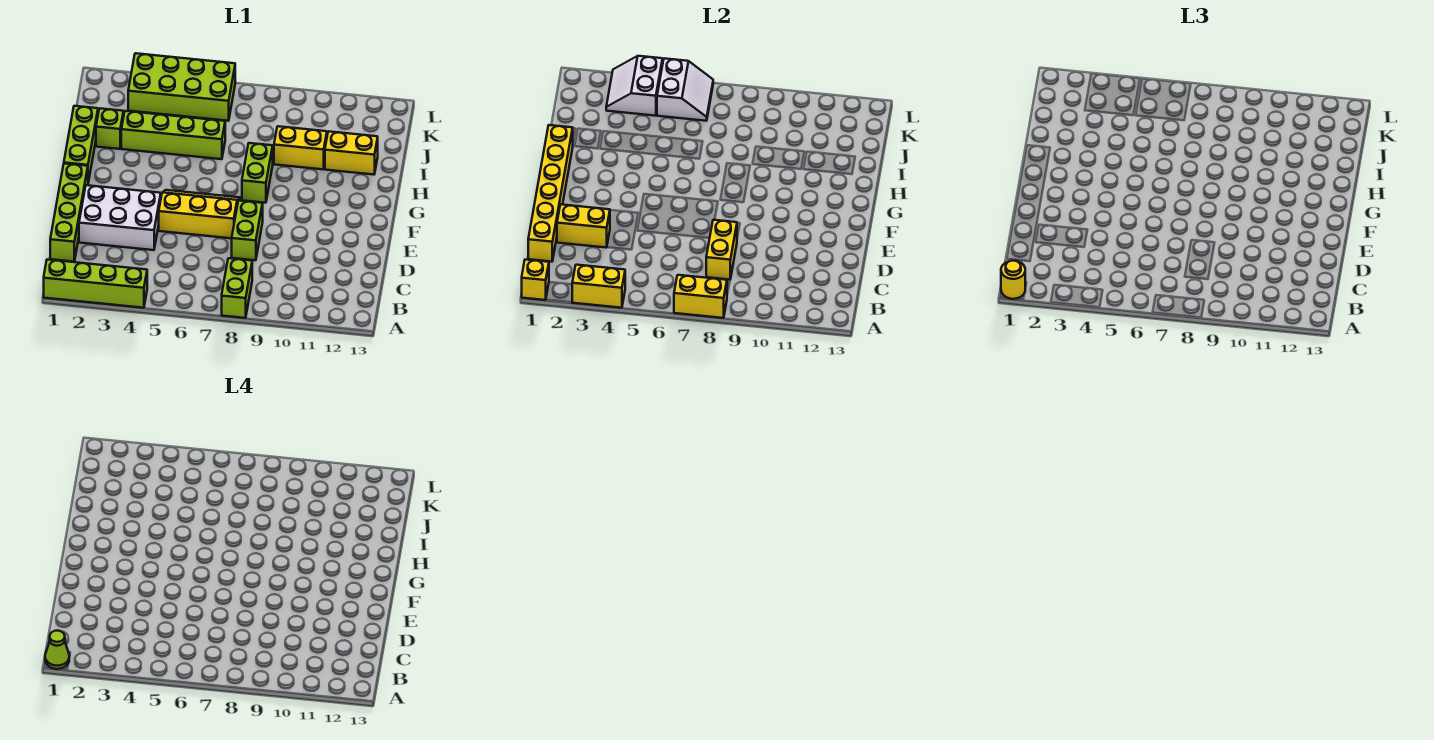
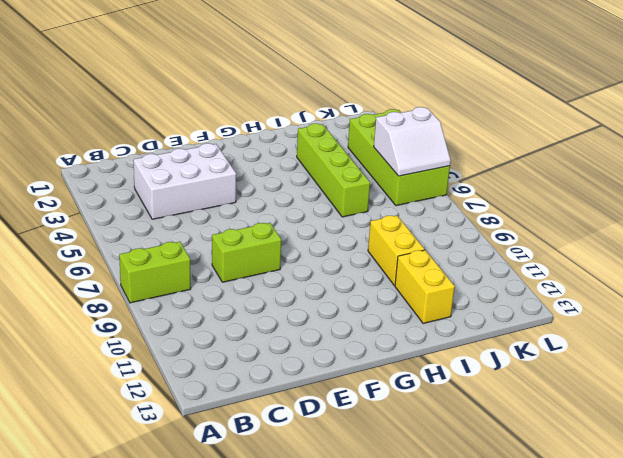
white brick C3:E4 level 1 -> white brick D2:E4 level 1
none -> lime brick A1:A4 level 1
none -> lime brick C1:F1 level 1
none -> yellow slope E5:F7 level 1 top E

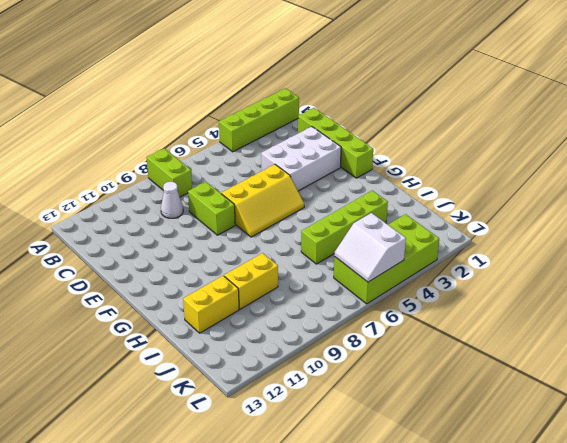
white cone C9 level 1 -> none
none -> lime brick G1:I1 level 1
none -> lime brick G8:H8 level 1
none -> lime brick I2 level 1

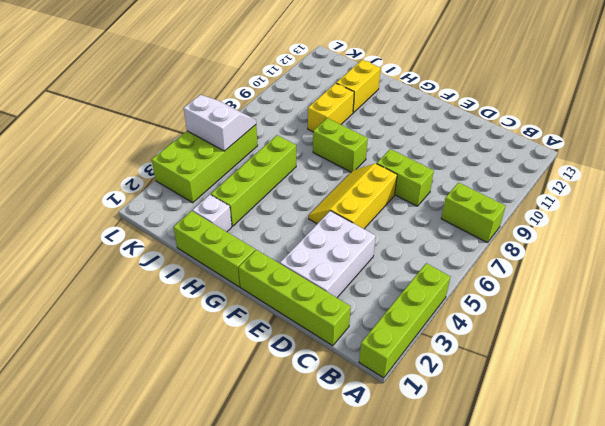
white brick I2 level 1 -> lime brick I2 level 1
none -> yellow brick A1 level 2
none -> yellow brick A3:A4 level 2
none -> yellow brick A7:A8 level 2

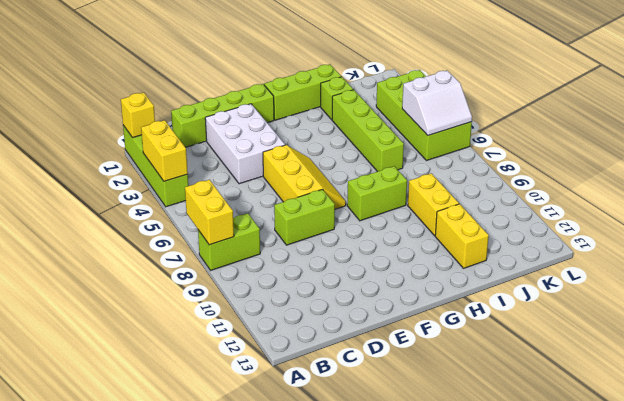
none -> yellow brick C1:H1 level 2
none -> yellow brick C8:D8 level 2
none -> yellow brick D2:D3 level 2

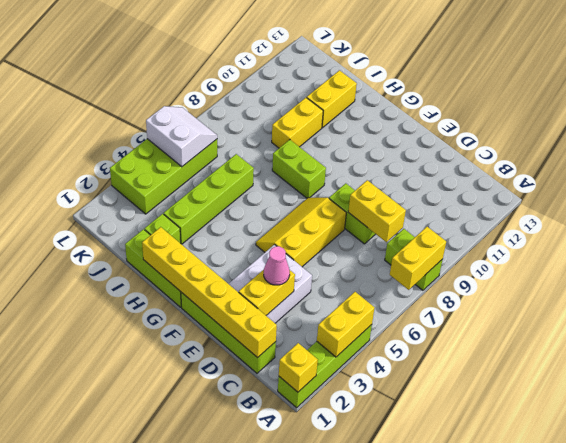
pink cone D3 level 3 -> none
none -> white slope K3:L4 level 2 top 4
none -> yellow round brick A1 level 3
none -> lime cone A1 level 4

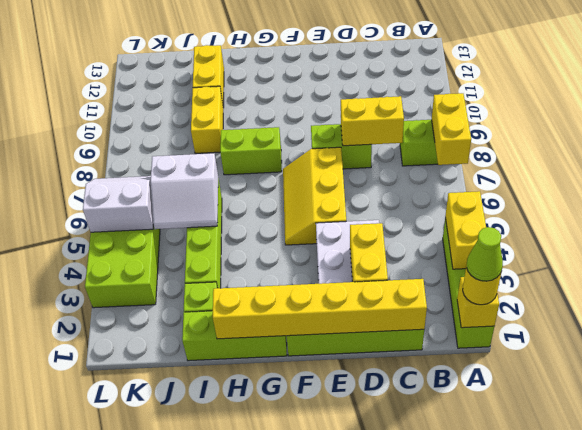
white slope I5:J6 level 2 top 6 -> white slope K3:L4 level 2 top 4

